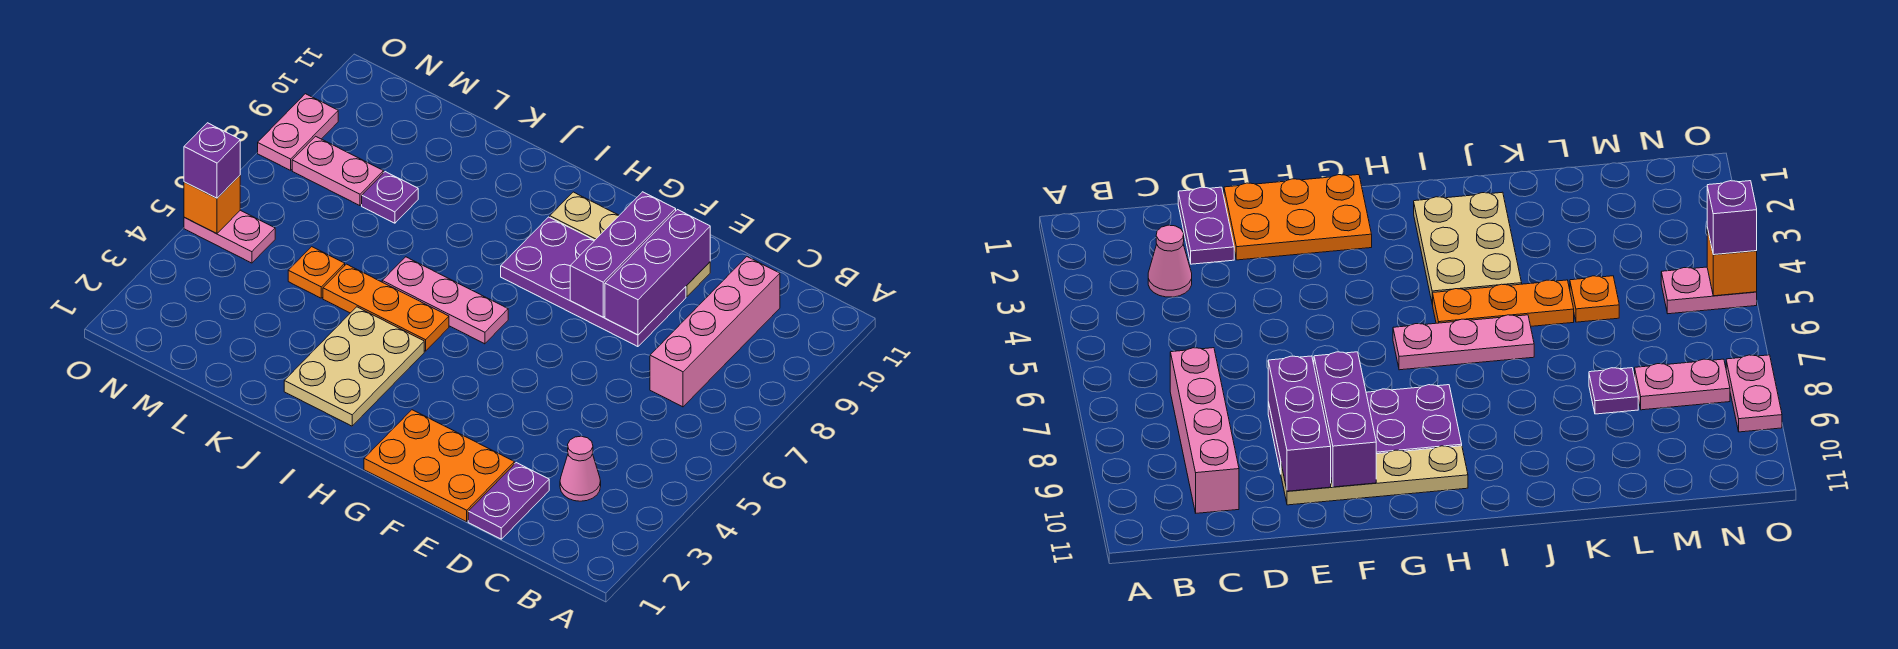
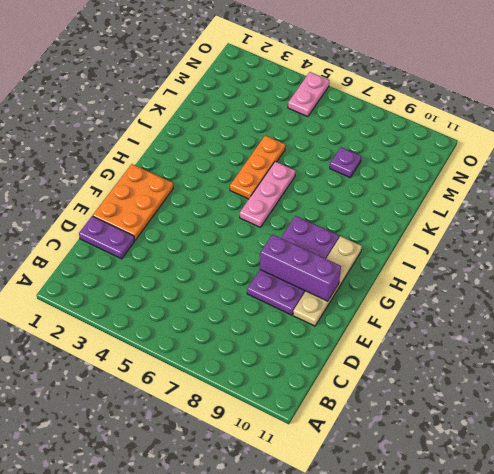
none -> pink cone C3 level 1
none -> pink brick C7:C10 level 1
none -> tan plate I2:J4 level 1

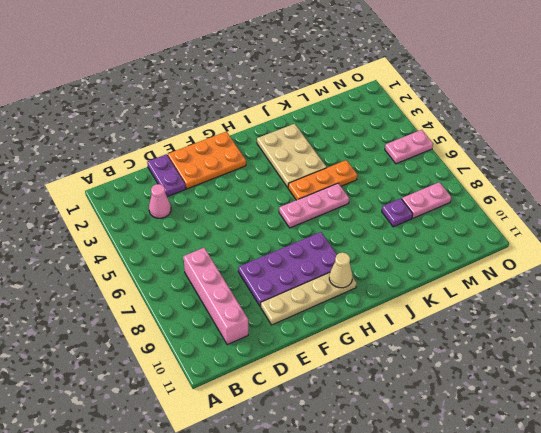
tan cone H10 level 2 -> none
none -> orange plate L5 level 1
none -> pink plate O8:O9 level 1
none -> purple brick E8:E10 level 2

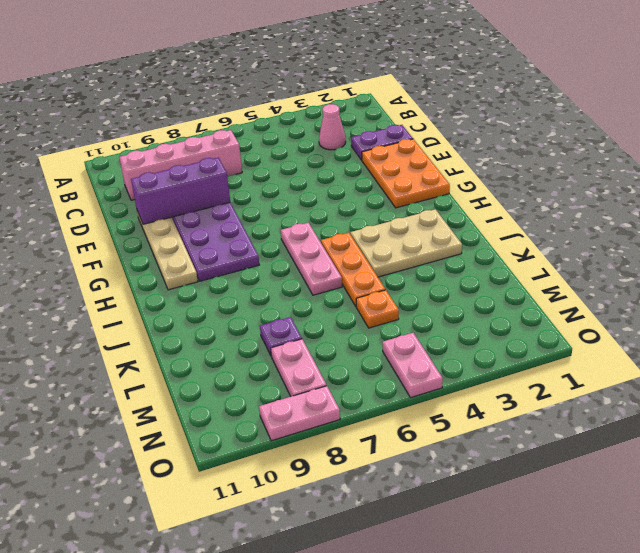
none -> purple brick F8:F10 level 2
none -> orange brick O5 level 2
none -> purple brick O5 level 3

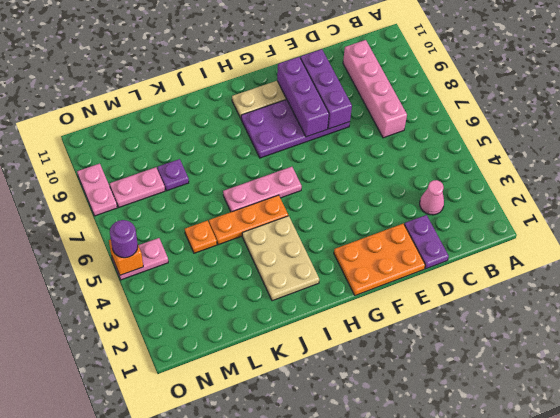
purple round brick O5 level 3 -> purple brick O5 level 3

